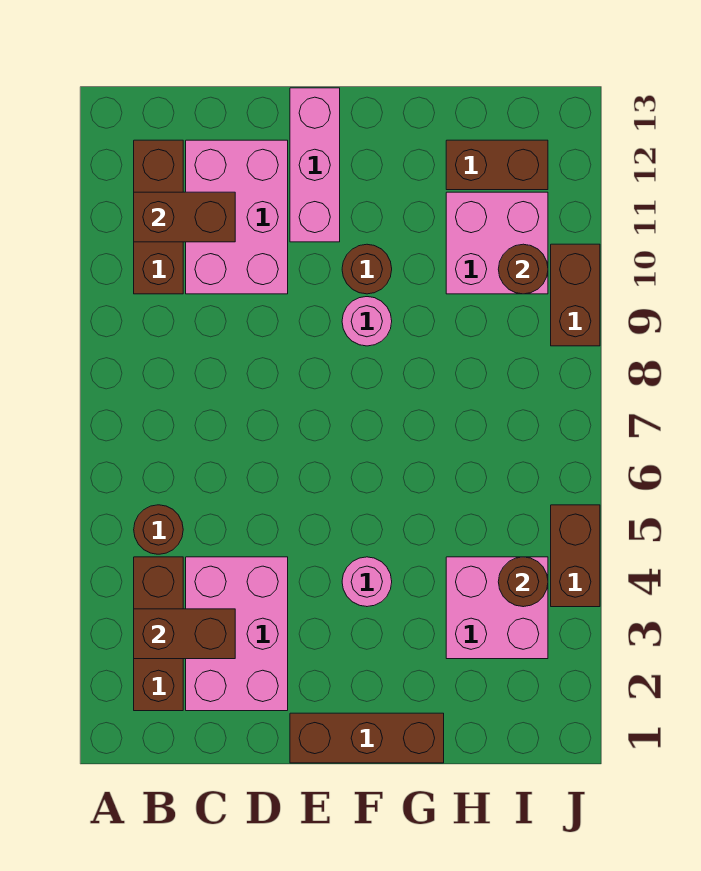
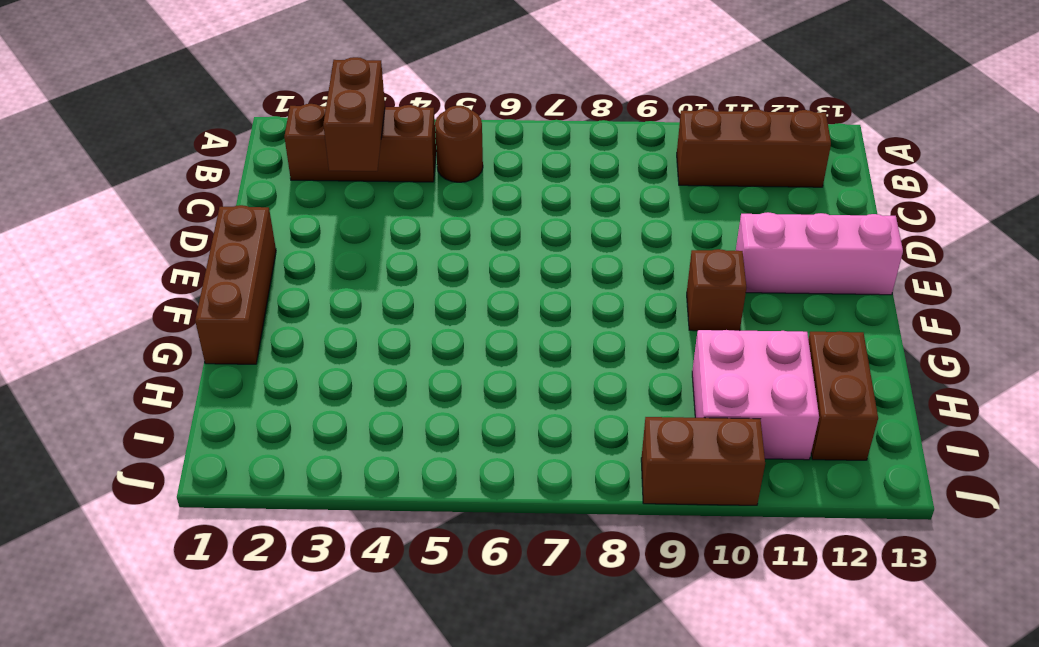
brown brick F10 level 1 -> brown round brick F10 level 1
none -> pink brick C2:D4 level 1
none -> pink brick C10:D12 level 1
none -> pink round brick F4 level 1

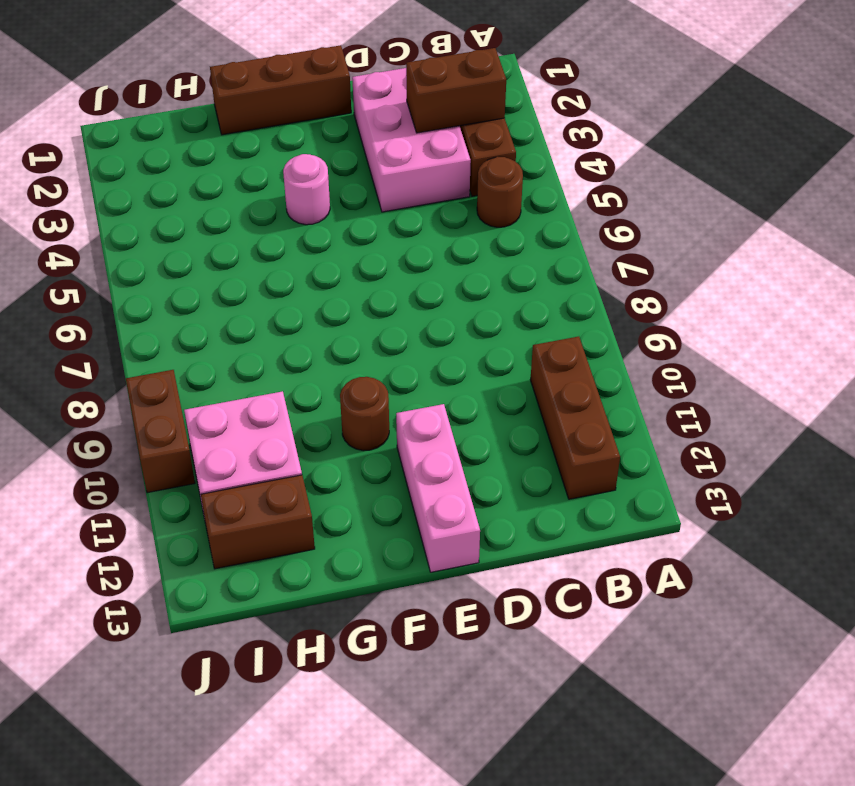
none -> pink brick C10:D12 level 1
none -> pink round brick F9 level 1
none -> pink brick H3:I4 level 1

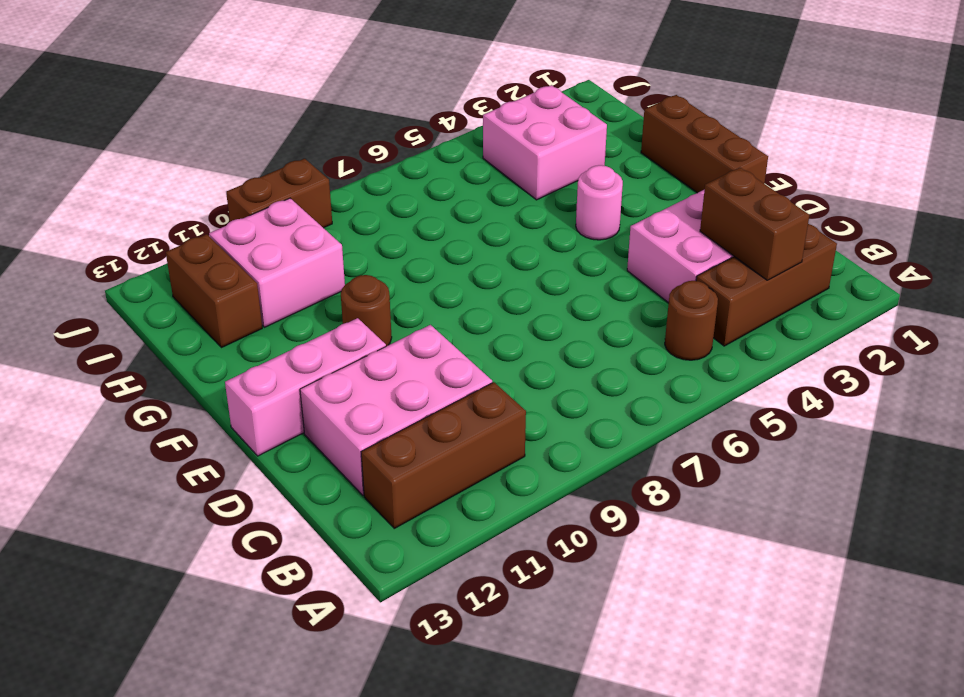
none -> pink round brick F9 level 1
none -> brown brick J4:J5 level 1
none -> brown brick B11:C11 level 2

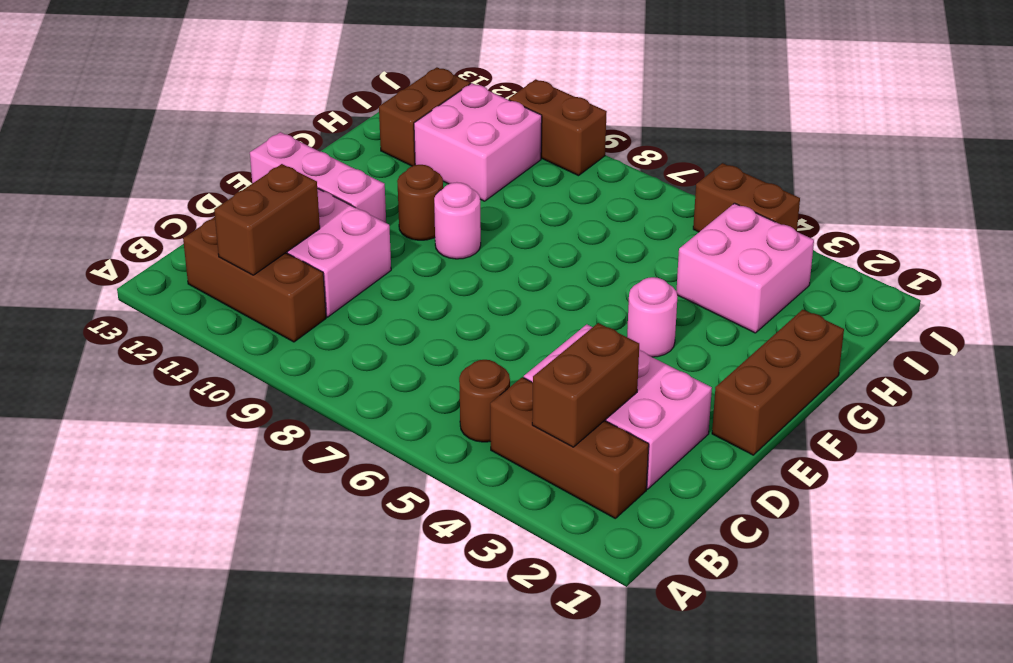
none -> brown round brick I4 level 2
none -> brown round brick I10 level 2

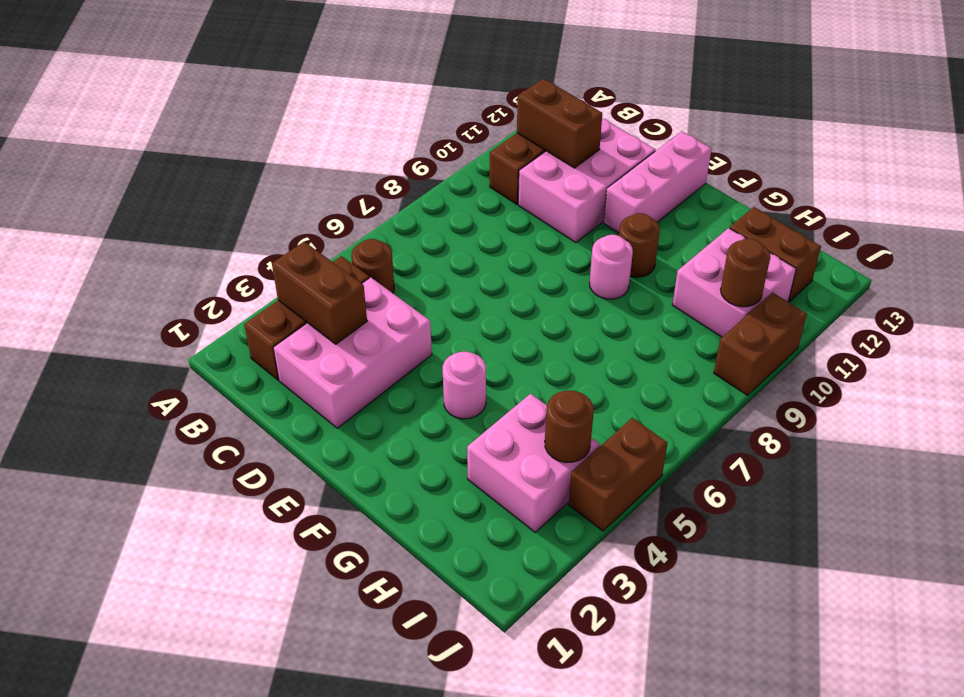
none -> brown brick E1:G1 level 1

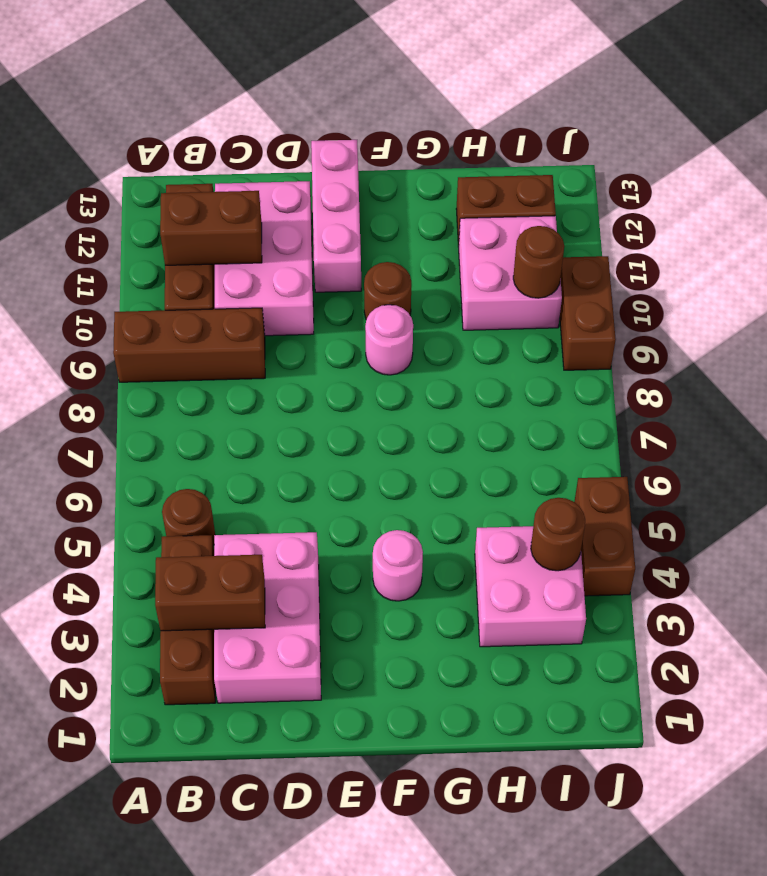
brown brick A9:C9 level 1 -> brown brick E1:G1 level 1

